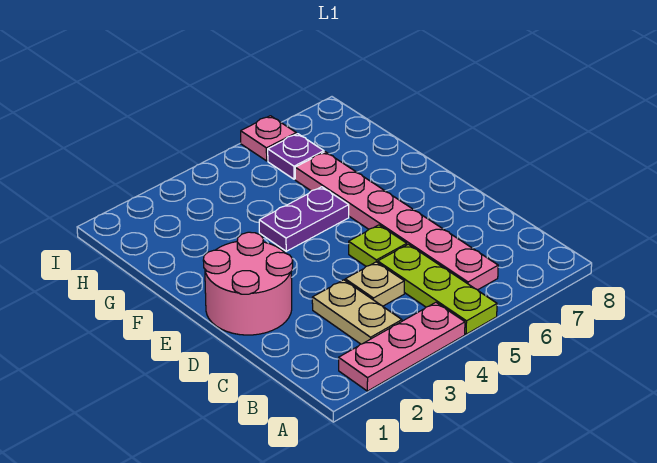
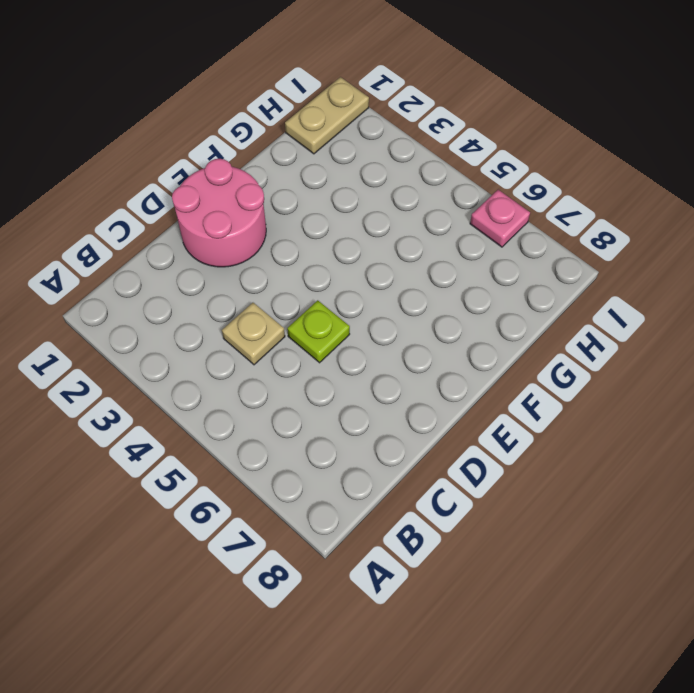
tan plate H1:I1 level 1 -> tan plate B3:C3 level 1
none -> pink plate A2:A4 level 1
none -> lime plate A5:C5 level 1

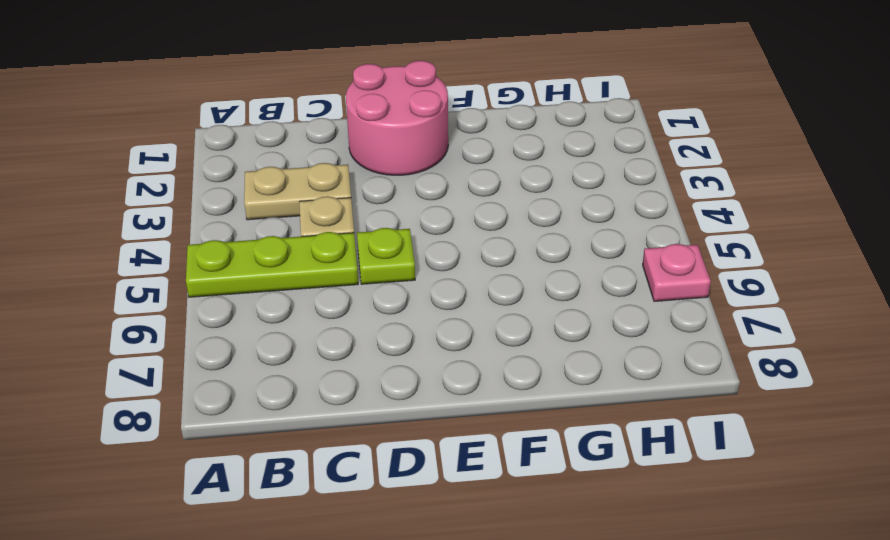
none -> pink plate A2:A4 level 1
none -> pink plate B6:G6 level 1

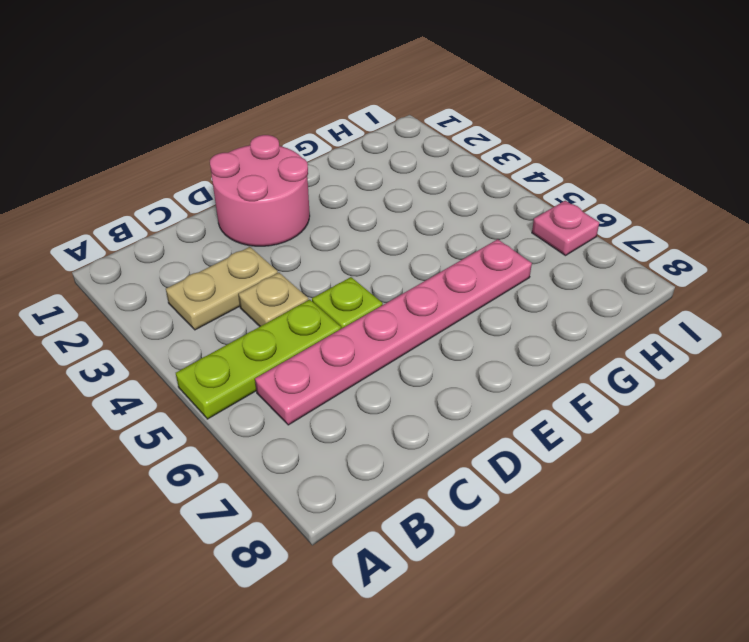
none -> pink plate A2:A4 level 1
none -> purple plate F4:F5 level 1

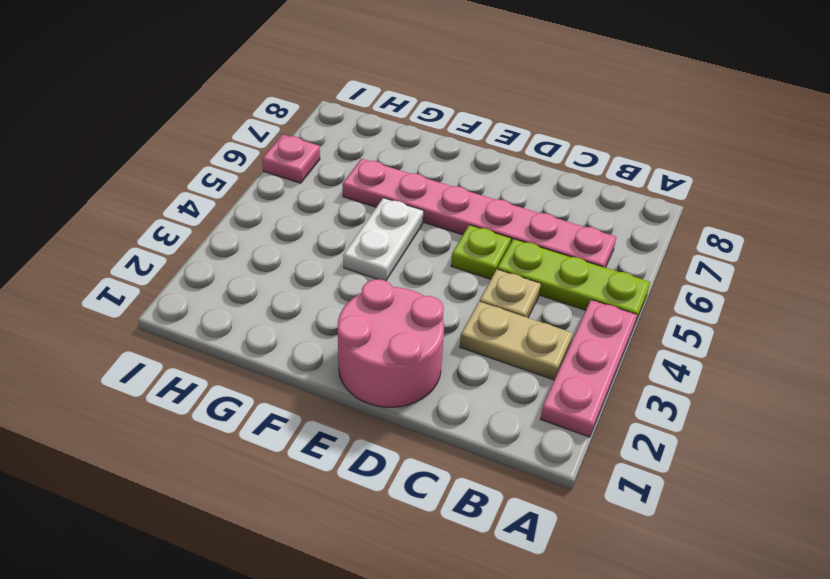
white plate F4:F5 level 1 -> purple plate F4:F5 level 1
none -> purple plate H6 level 1

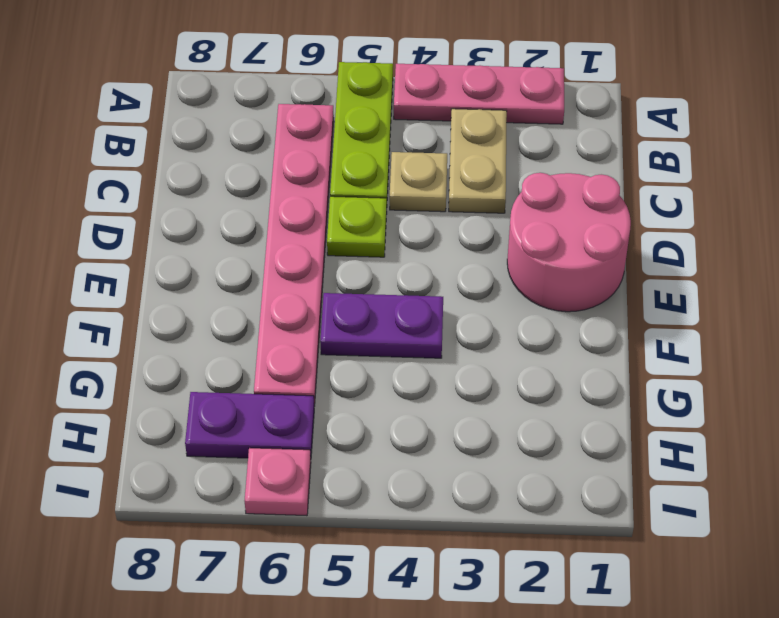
purple plate H6:H7 level 1 -> purple plate H6 level 1

